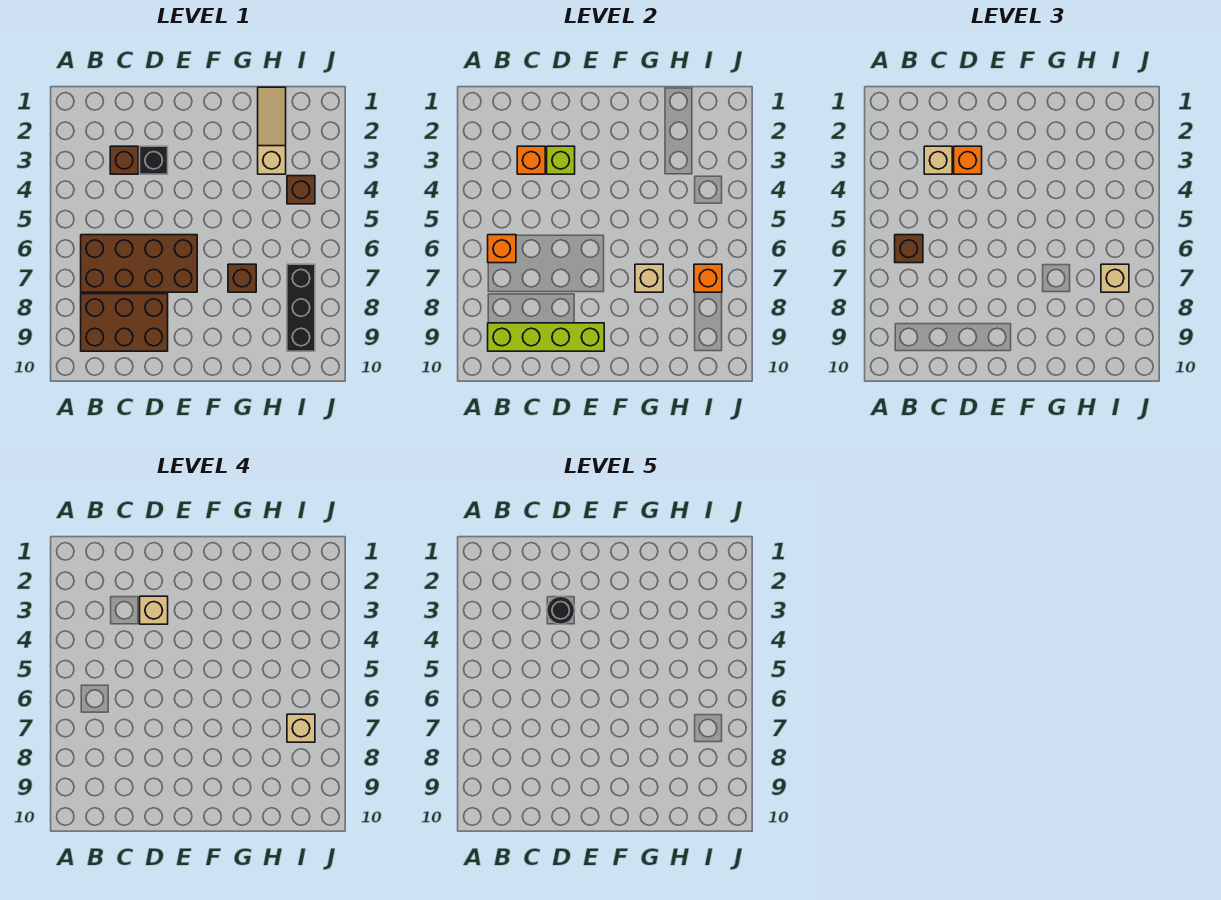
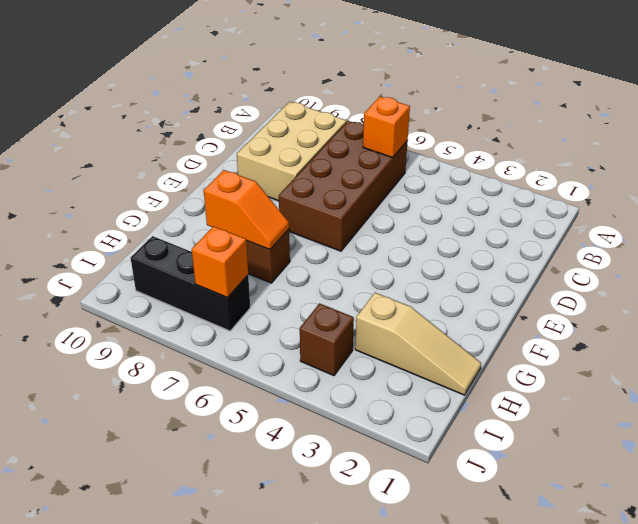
tan brick B8:D9 level 1 -> brown brick B8:D9 level 1
orange slope G7:G8 level 2 top 8 -> tan brick G7 level 2
none -> brown brick C3 level 1
none -> black brick D3 level 1
none -> lime brick B9:E9 level 2

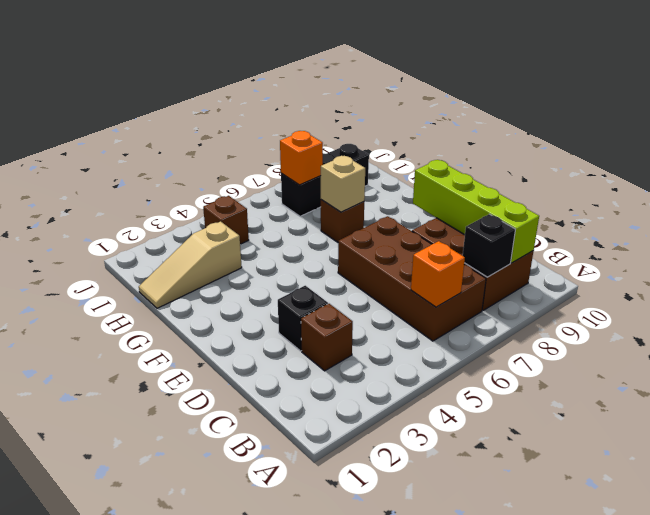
black brick B8 level 2 -> none
none -> orange brick C3 level 2
none -> lime brick D3 level 2
none -> brown brick B6 level 3

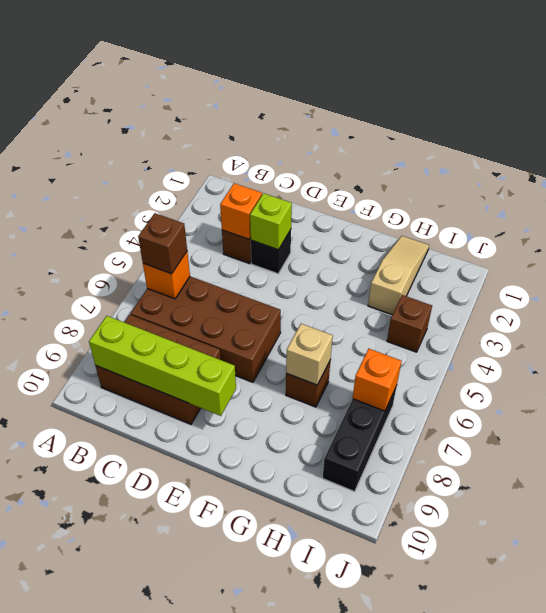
none -> tan brick C3 level 3
none -> orange brick D3 level 3
none -> tan brick I7 level 3

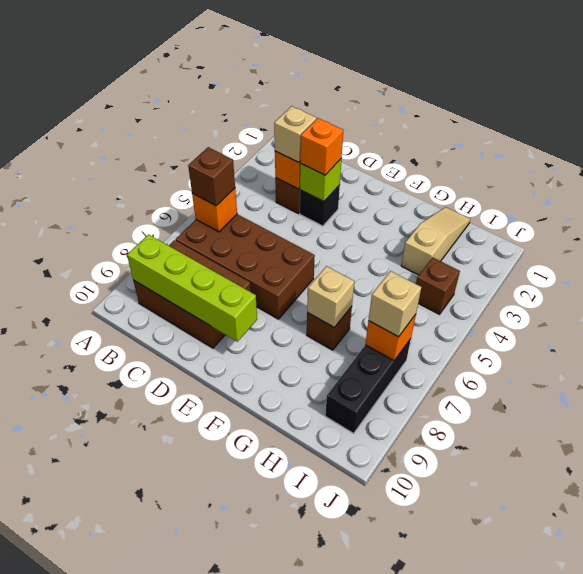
none -> tan brick D3 level 4
none -> tan brick I7 level 4
none -> black round brick D3 level 5

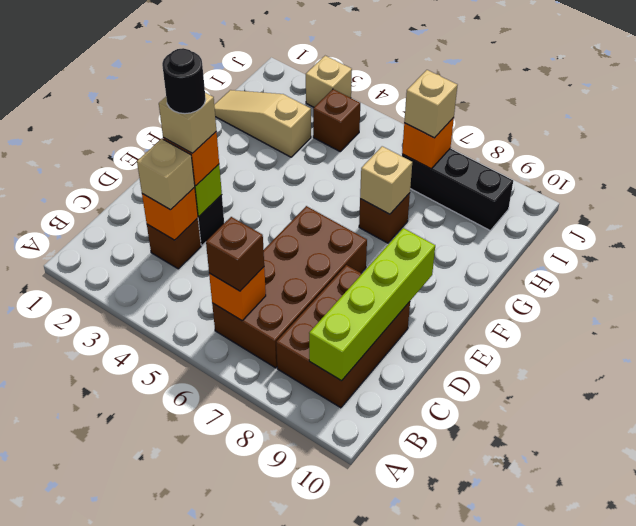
tan brick J3 level 1 -> tan brick I7 level 4

